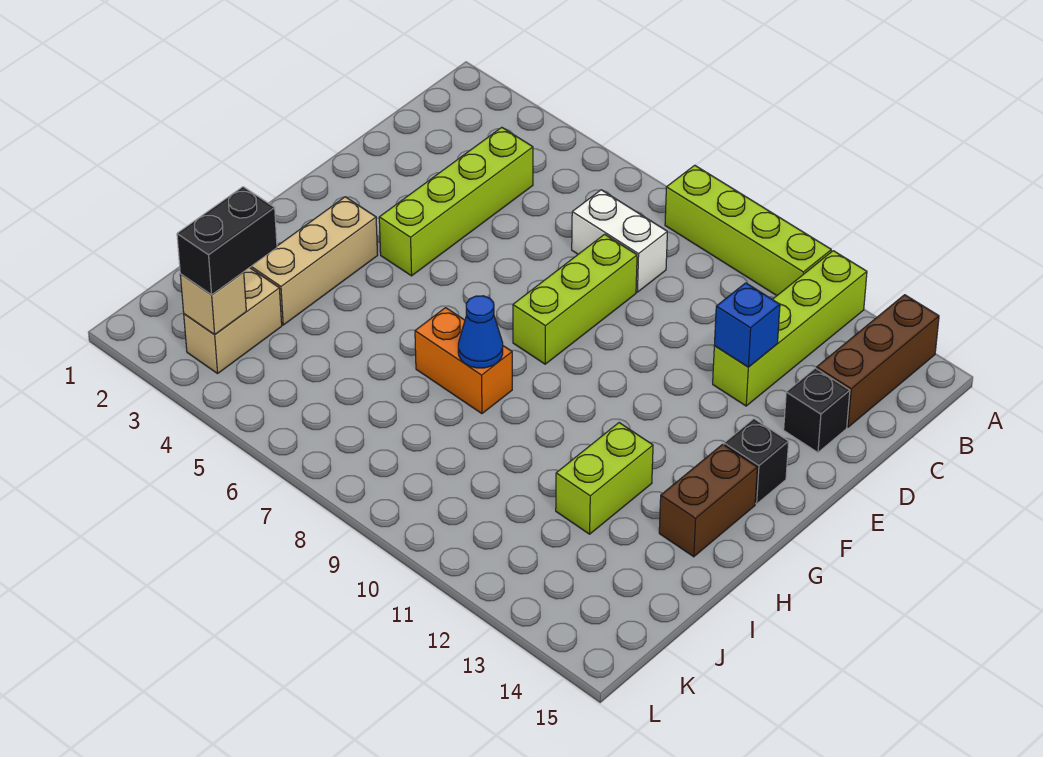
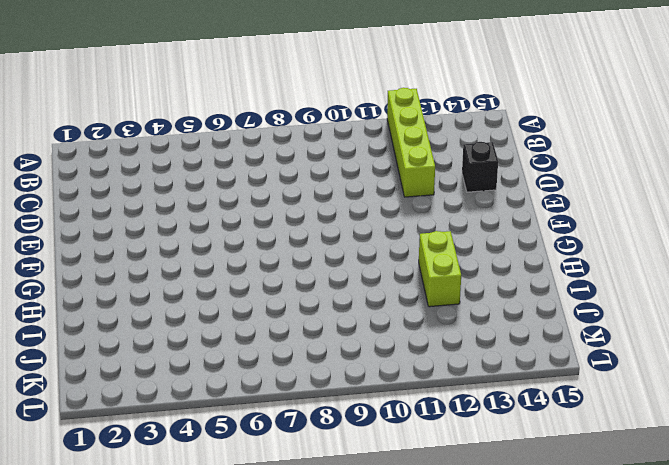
none -> lime brick A8:A11 level 1
none -> brown brick A14:C14 level 1
none -> lime brick C4:F4 level 1

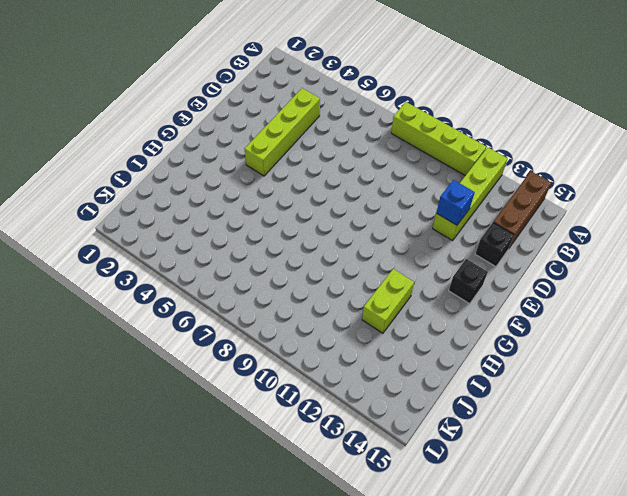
none -> white brick C7:C8 level 1
none -> lime brick D8:F8 level 1
none -> tan brick G3:I3 level 1

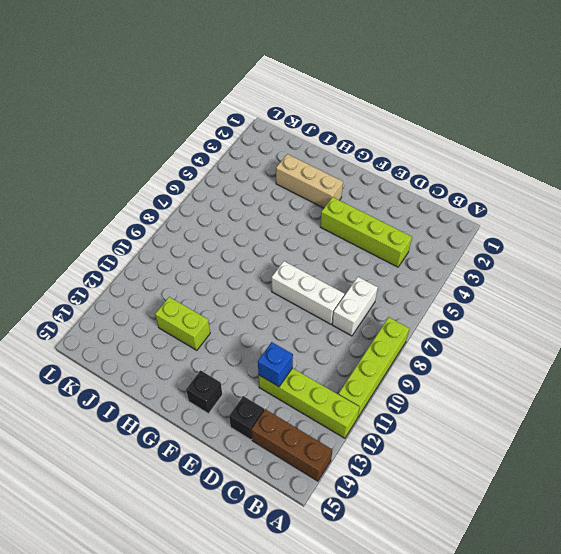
white brick D8:F8 level 1 -> lime brick D8:F8 level 1
none -> brown brick G14:H14 level 1
none -> orange brick H7:H8 level 1
none -> tan brick J3:K3 level 1

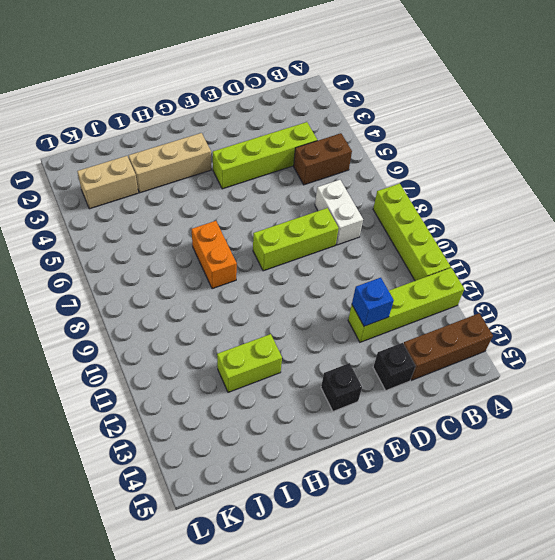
brown brick B5:C5 level 1 -> brown brick G14:H14 level 1
none -> blue cone H8 level 2
none -> tan brick K3 level 2
none -> black brick J3:K3 level 3

